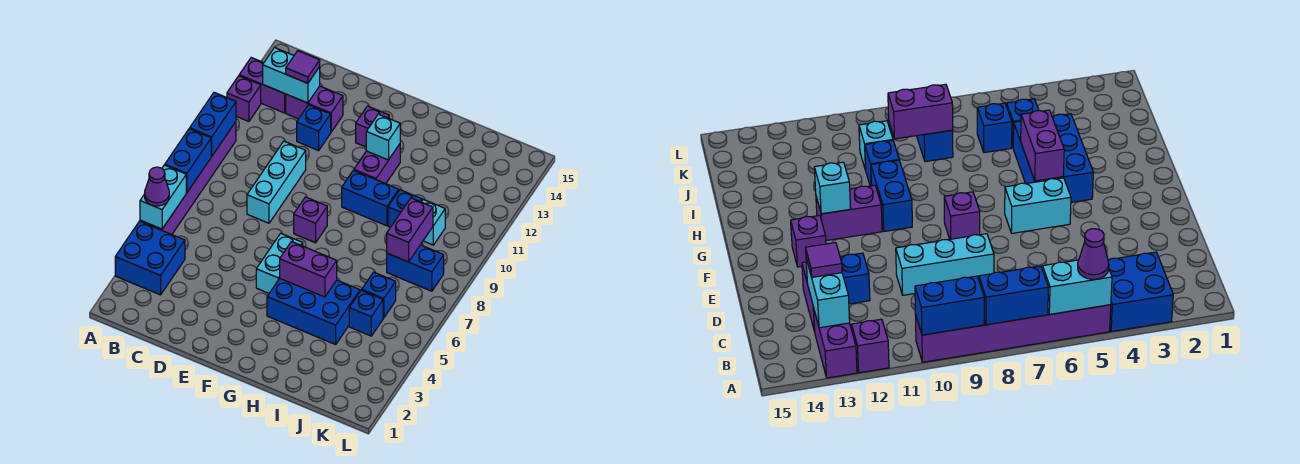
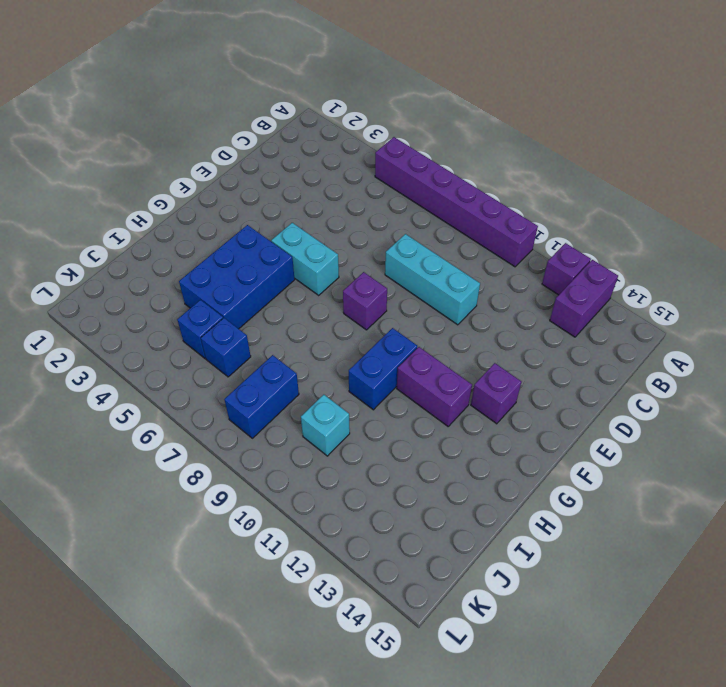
none -> blue brick A3:B4 level 1
none -> purple brick C13:D13 level 1
none -> blue brick D12 level 1

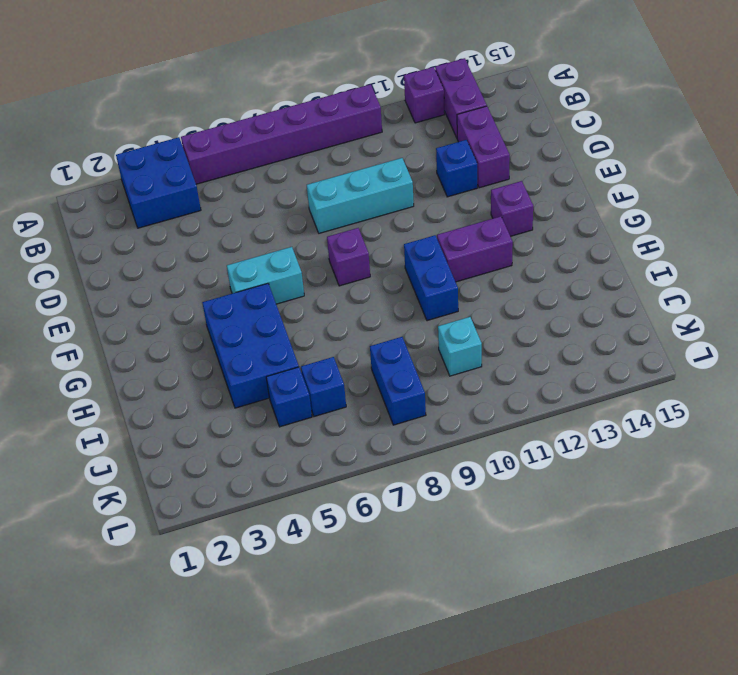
none -> blue brick I10 level 1
none -> cyan brick A5:A6 level 2
none -> blue brick A7:A8 level 2

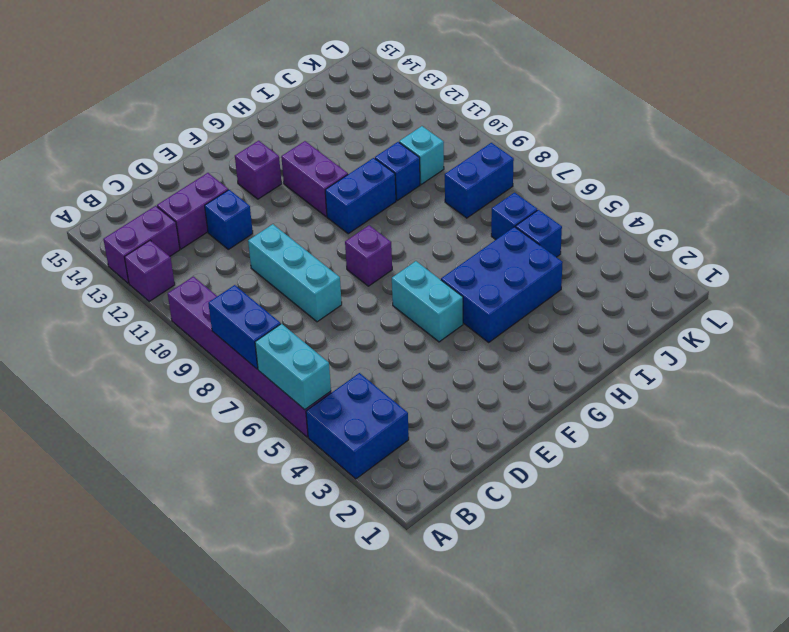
none -> blue brick A9:A10 level 2
none -> cyan brick B13:C13 level 2
none -> purple brick G5:H5 level 2

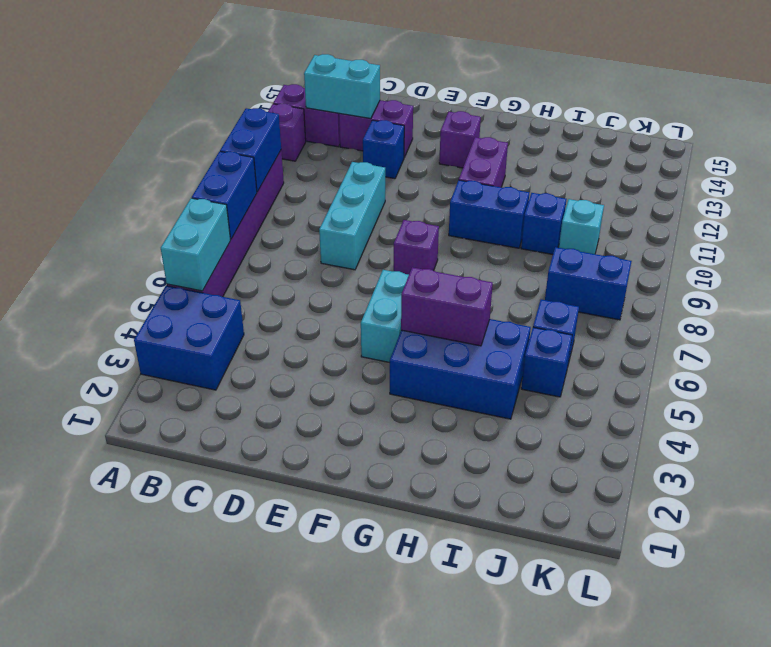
none -> cyan brick G12 level 2
none -> purple brick J8:J9 level 2
none -> purple cone A5 level 3

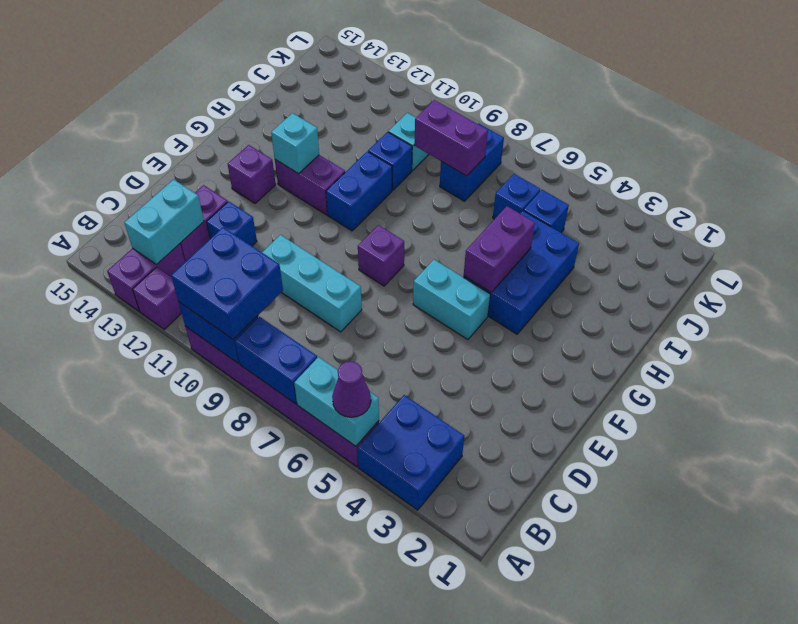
blue brick A9:B10 level 3 -> none
none -> purple tile C13 level 3

